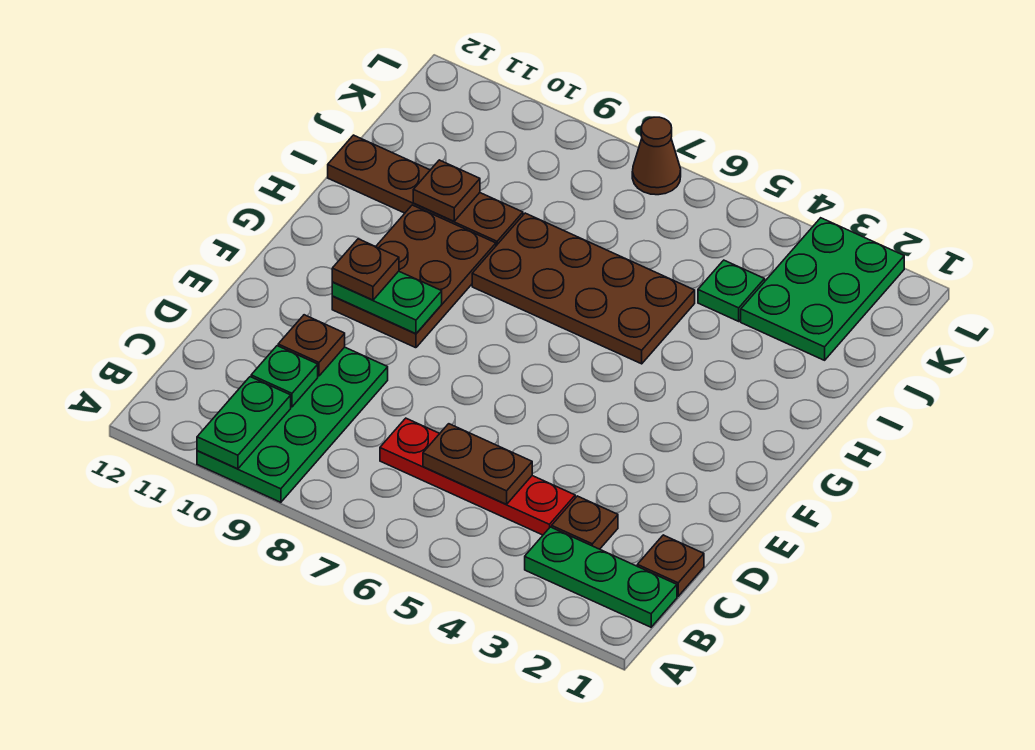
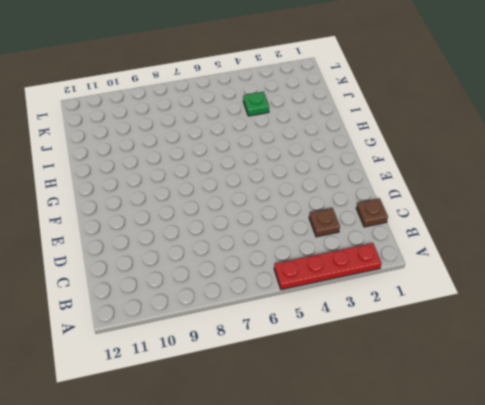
red plate A2:A5 level 1 -> red plate C4:C7 level 1
none -> green plate A9:D10 level 1
none -> green plate B1:B3 level 1
none -> brown plate F9:H10 level 1

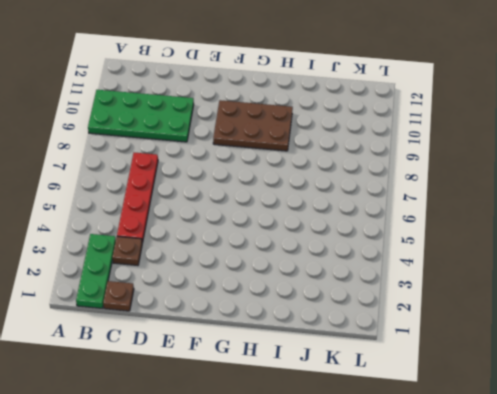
none -> brown plate H5:I8 level 1
none -> brown plate I9:I12 level 1
none -> green plate J2:L3 level 1

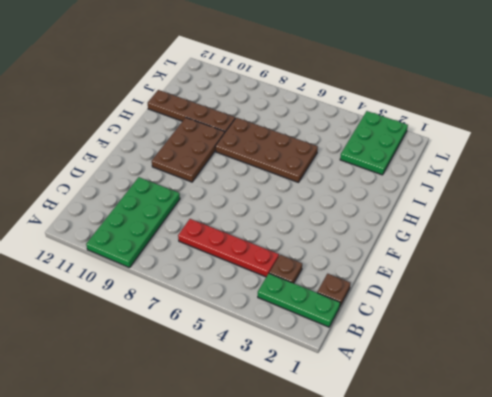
none -> green plate J4 level 1
none -> brown cone L7 level 1
none -> green plate A10:B10 level 2

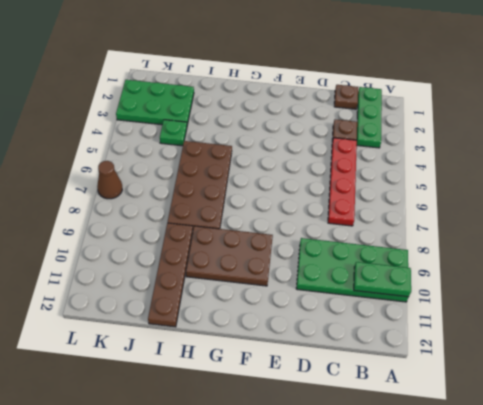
none -> brown plate C5:C6 level 2
none -> green plate C10 level 2
none -> brown plate D10 level 2

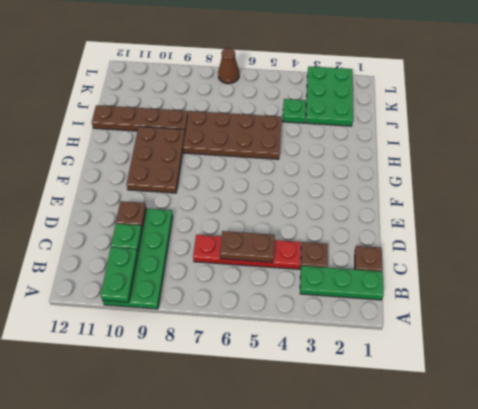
none -> green plate F9:F10 level 2
none -> brown plate I10 level 2
none -> brown plate F10 level 3

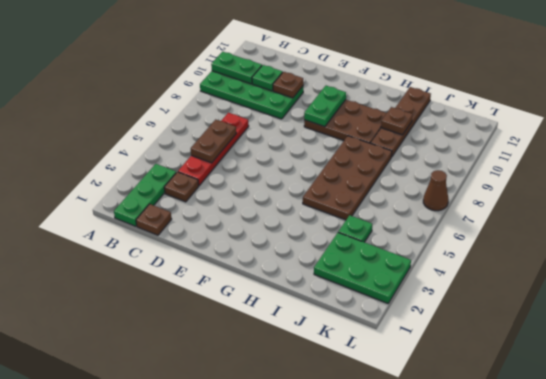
none -> brown plate F10 level 3

